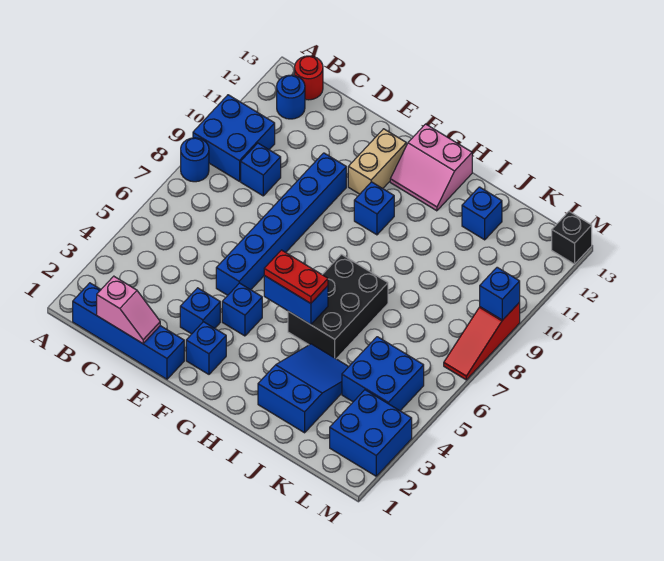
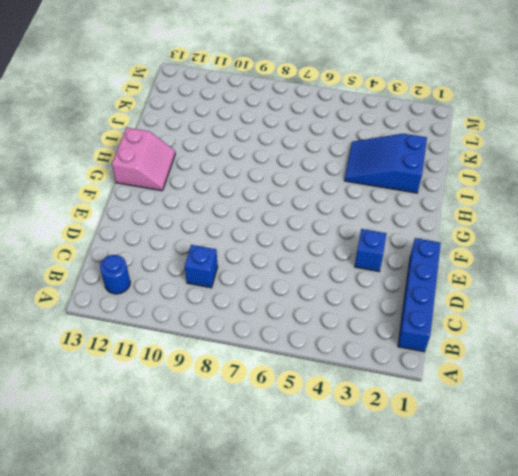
none -> blue round brick A8 level 1
none -> blue brick A9:B10 level 1
none -> red round brick B13 level 1

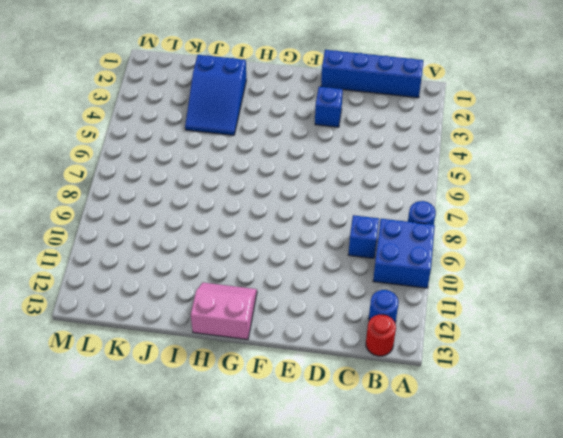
none -> blue brick E5:E10 level 1
none -> blue brick F2 level 1
none -> blue brick F4 level 1

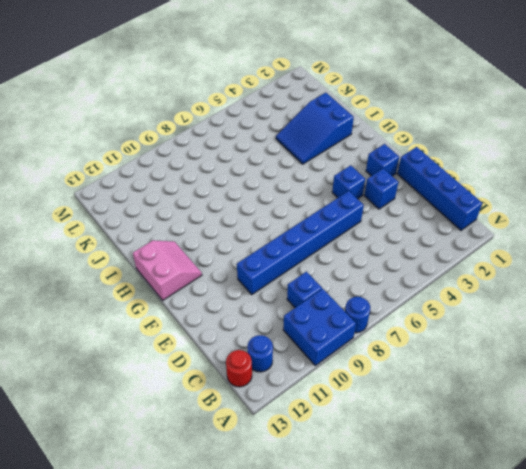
none -> tan brick F11:F12 level 1
none -> blue brick G10 level 1
none -> black brick H5:I7 level 1

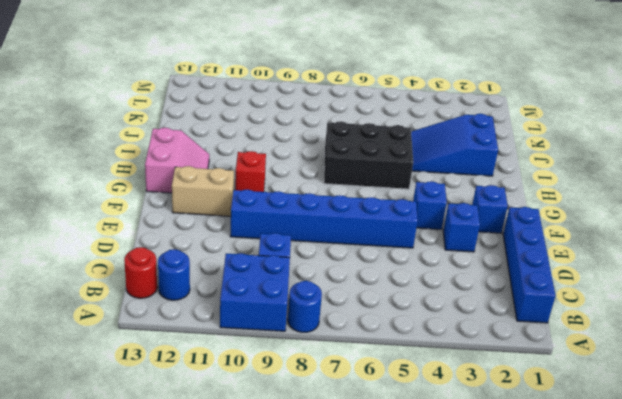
red brick G10 level 1 -> blue brick G10 level 1
none -> blue brick J12 level 1
none -> blue brick K4:L5 level 1
none -> blue brick L2:M3 level 1

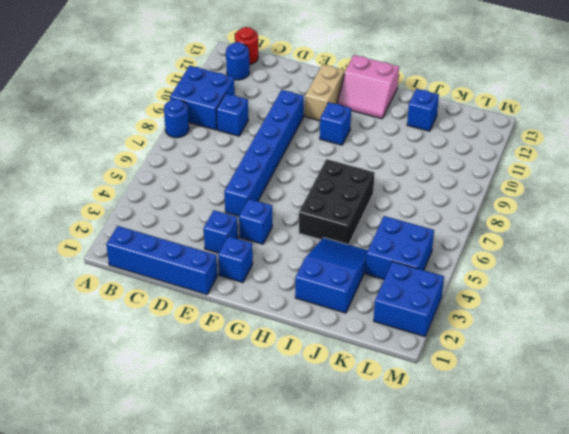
none -> red slope M7:M9 level 1 top 9
none -> black brick M13 level 1
none -> pink slope C1:D1 level 2 top C

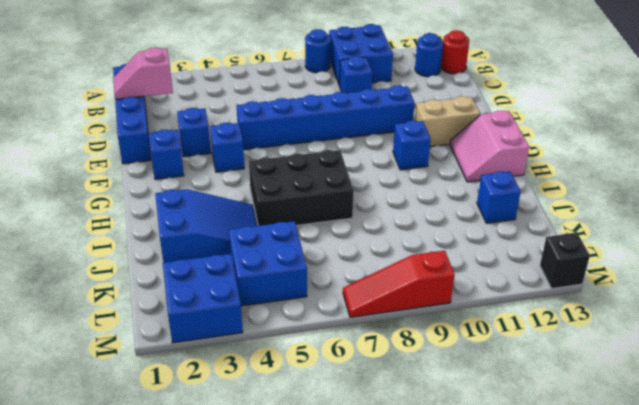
pink slope C1:C2 level 2 top 2 -> pink slope C1:D1 level 2 top C
none -> blue brick G5:H5 level 2
none -> blue brick M9 level 2
none -> red plate G5:H5 level 3

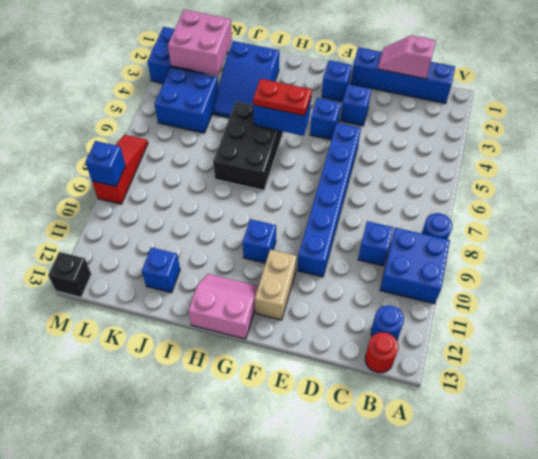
pink brick K2:L3 level 2 -> none

